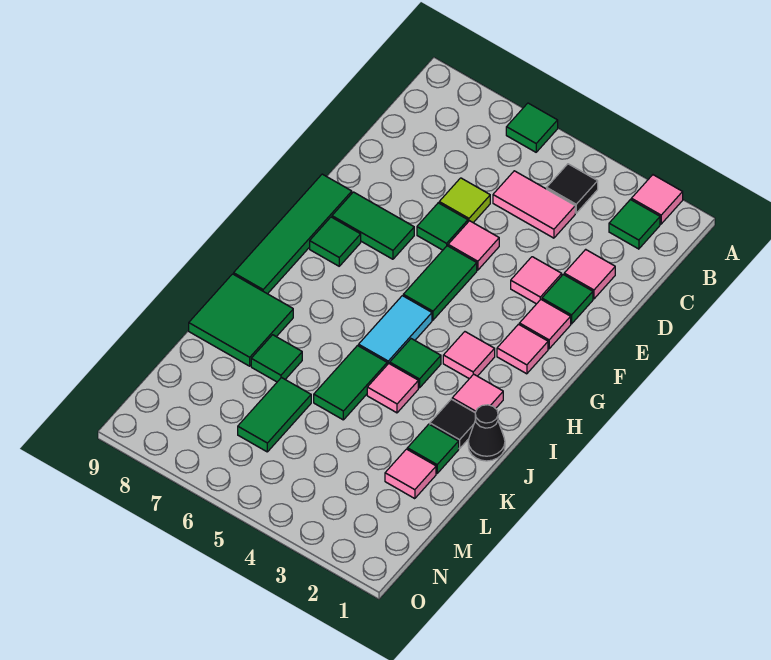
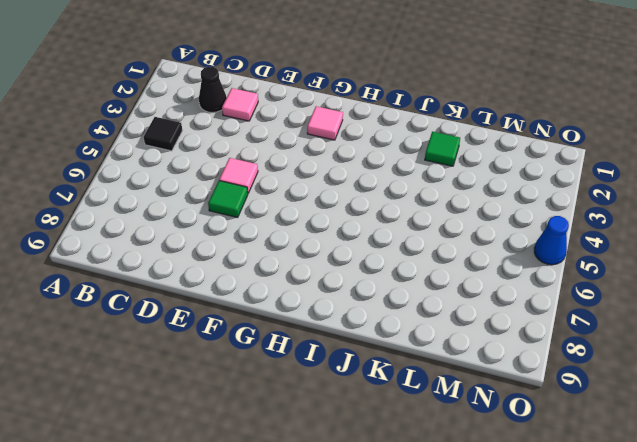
black cone C2 level 1 -> black cone J1 level 1
blue cone O5 level 1 -> none
none -> pink tile A2 level 1
none -> green tile A6 level 1
none -> green tile B2 level 1
none -> pink tile C4:C5 level 1

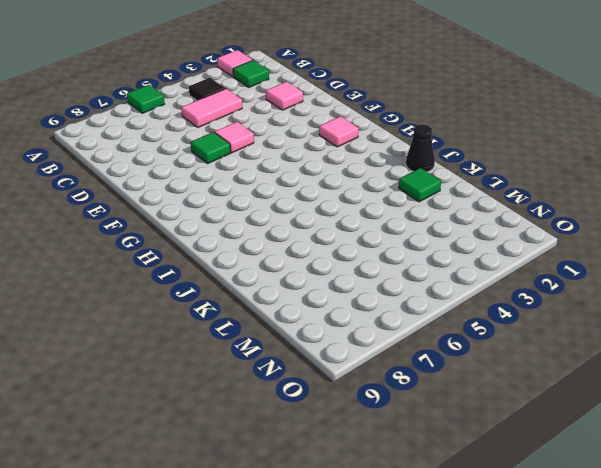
none -> lime tile D6 level 1
none -> green tile E2 level 1
none -> pink tile E3 level 1
none -> pink tile F2 level 1

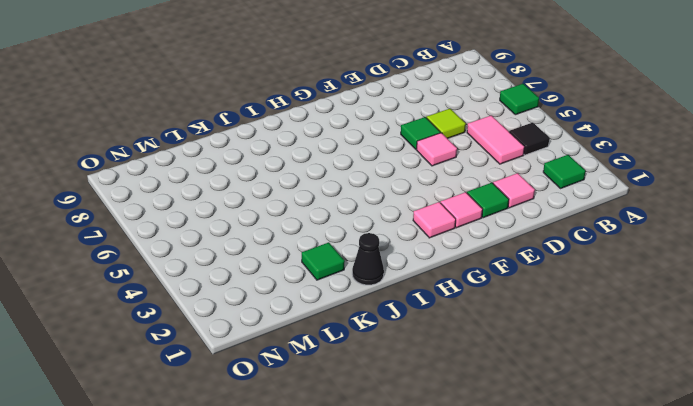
none -> pink tile A2 level 1
none -> pink tile E3 level 1
none -> green tile F5:G5 level 1
none -> green tile F7:F8 level 1

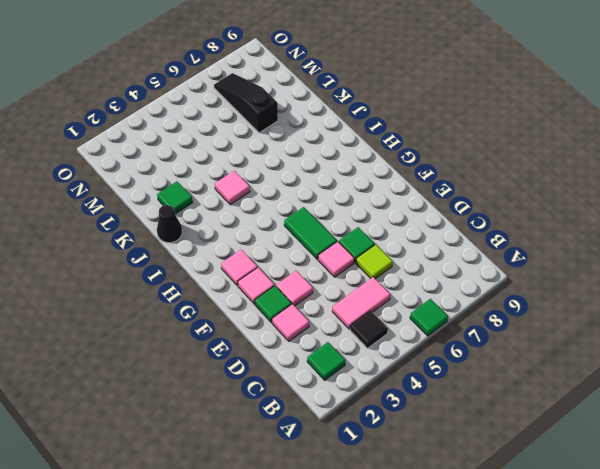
black slope L7:N7 level 1 top L -> none
none -> pink tile A2 level 1
none -> green tile F7:F8 level 1
none -> green tile F9:I9 level 1
none -> green tile G8 level 1

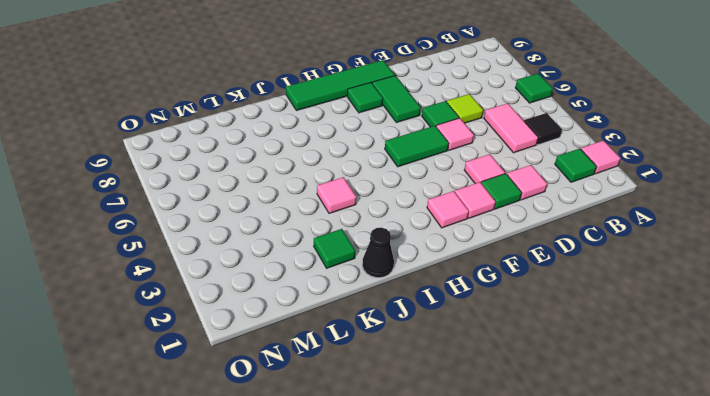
none -> pink tile H3 level 1
none -> cyan tile H5:I5 level 1
none -> pink tile I2 level 1
none -> green tile I4 level 1

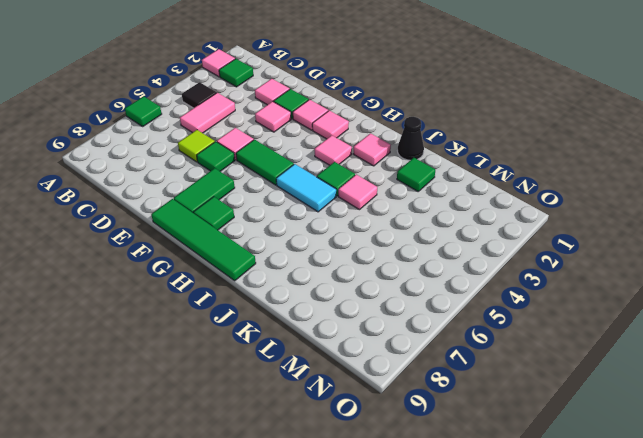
none -> black tile J2 level 1
none -> green tile J5:K5 level 1
none -> green tile J8:K9 level 1
none -> green tile K7 level 1

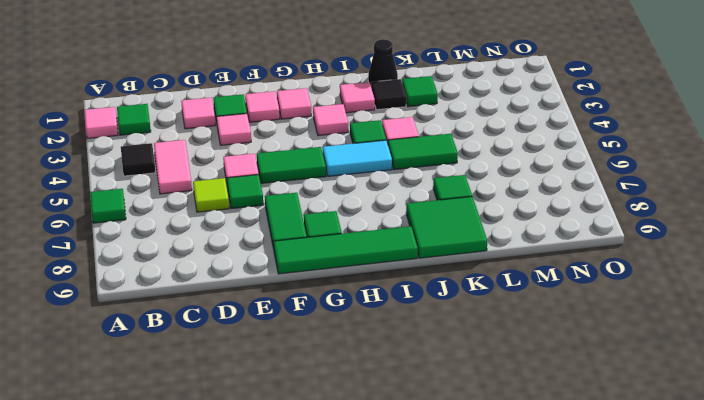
none -> pink tile L2 level 1
none -> green tile L6:M6 level 1

